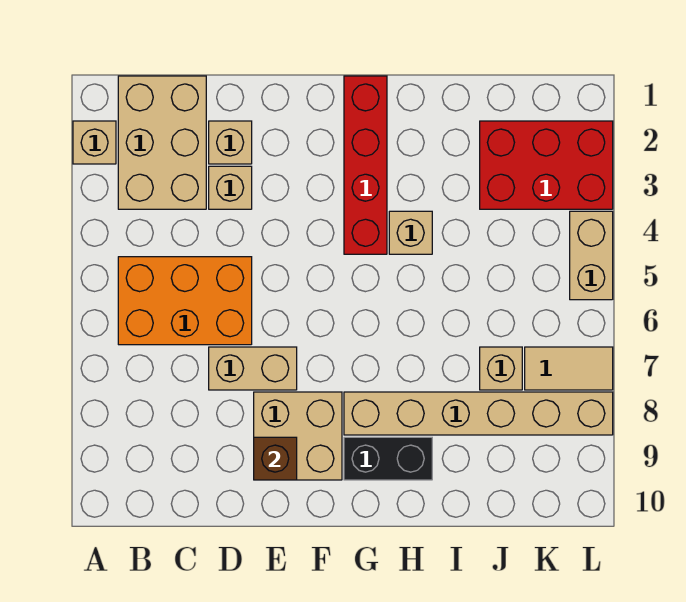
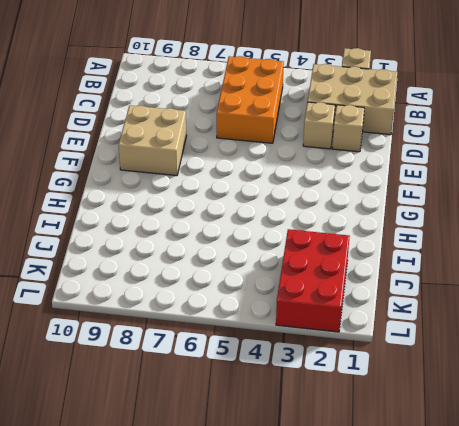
none -> tan brick D7:E7 level 1
none -> red brick G1:G4 level 1
none -> tan brick G8:L8 level 1

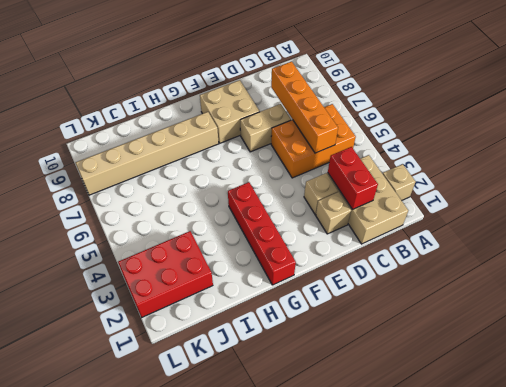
red brick C2:C3 level 2 -> none
orange brick C5:C8 level 2 -> none
none -> black brick G9:H9 level 1
none -> tan brick H4 level 1
none -> tan brick J7 level 1

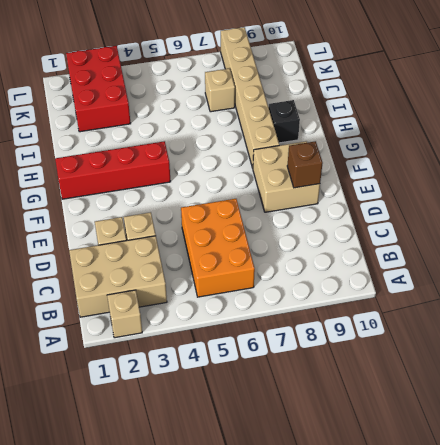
black brick H9 level 1 -> black brick G9:H9 level 1
none -> tan brick D7:E7 level 1
none -> tan brick H4 level 1
none -> tan tile K7:L7 level 1

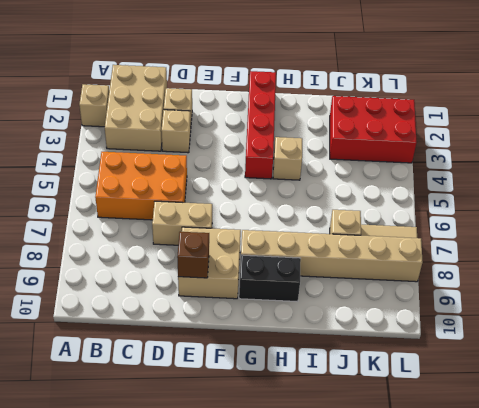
none -> tan brick L4:L5 level 1

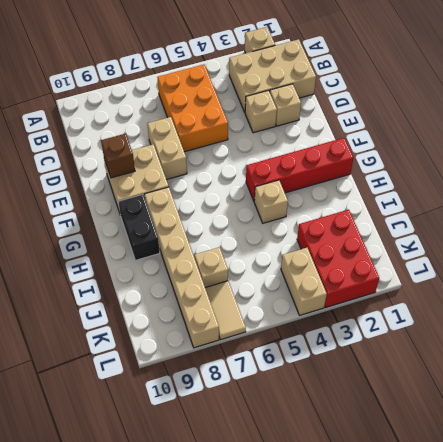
tan brick K4:L4 level 1 -> tan brick L4:L5 level 1

